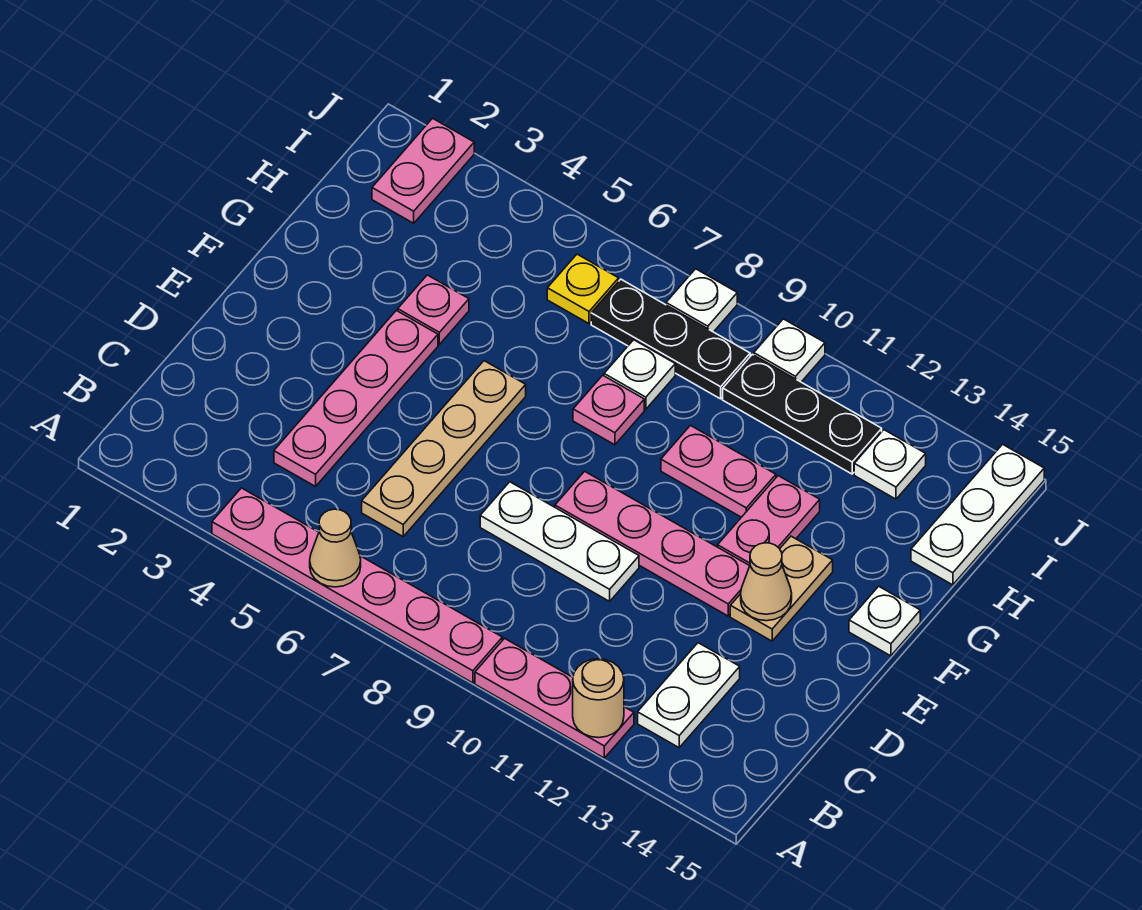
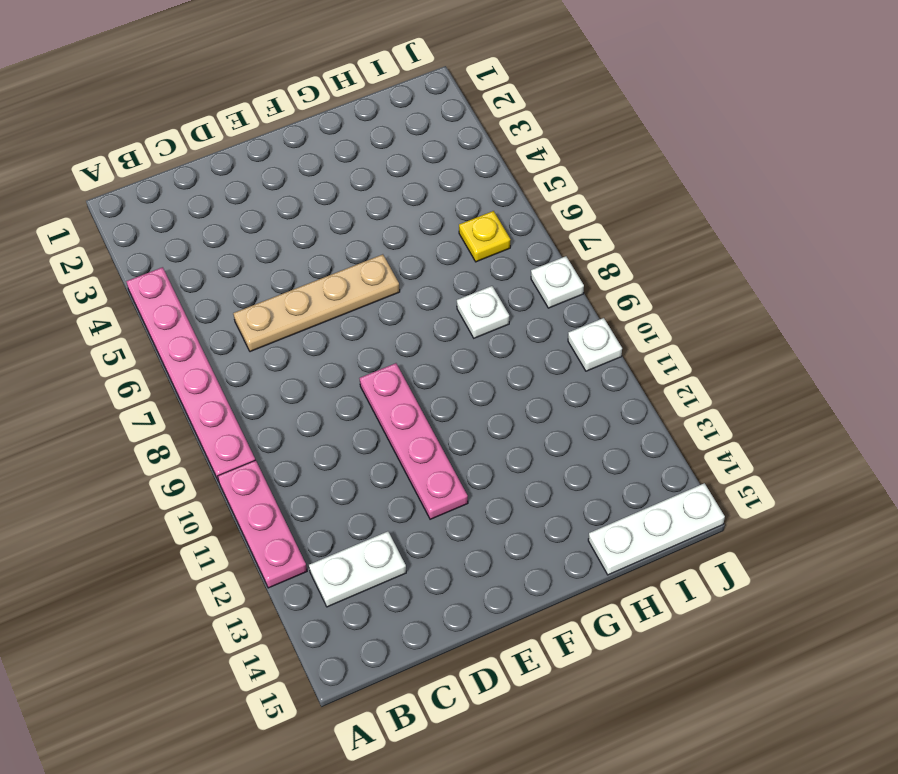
none -> pink plate C4:F4 level 1
none -> white plate D8:D10 level 1
none -> tan plate E13:F13 level 1

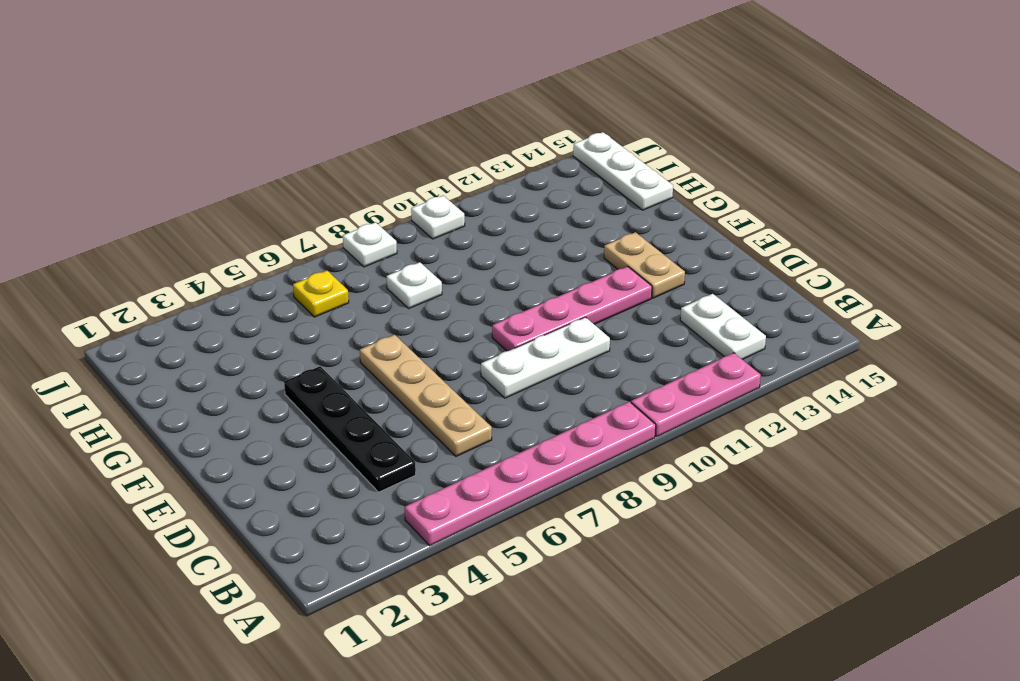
black plate C4:F4 level 1 -> pink plate C4:F4 level 1
none -> pink plate F12:G12 level 1
none -> white plate F15 level 1
none -> pink plate G4 level 1

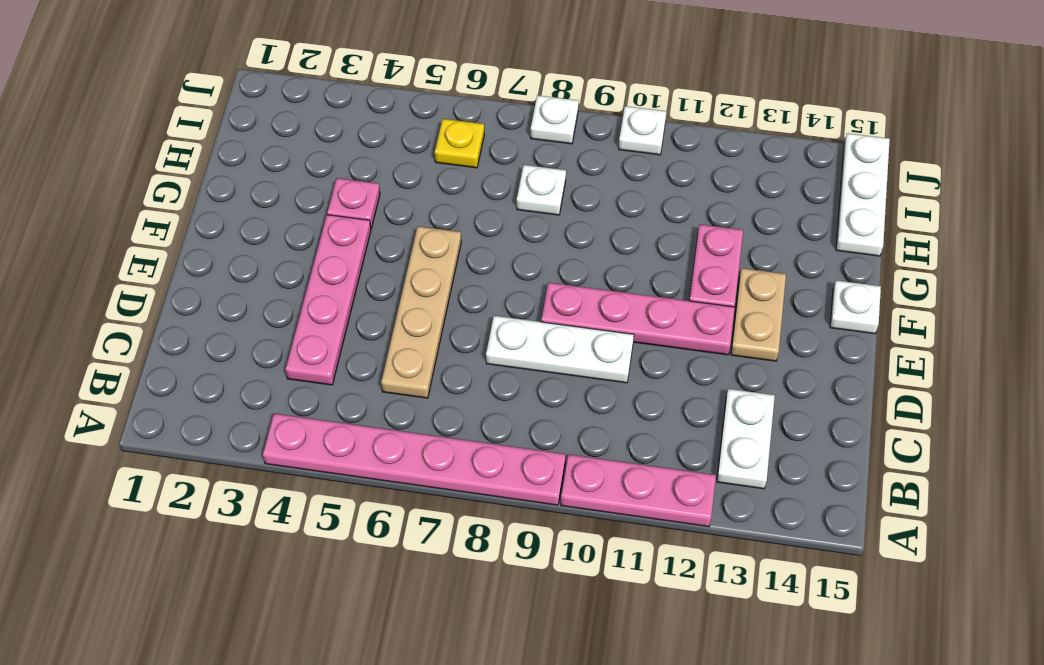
none -> pink plate G8 level 1
none -> pink plate G10:G11 level 1
none -> pink plate I2:J2 level 1

